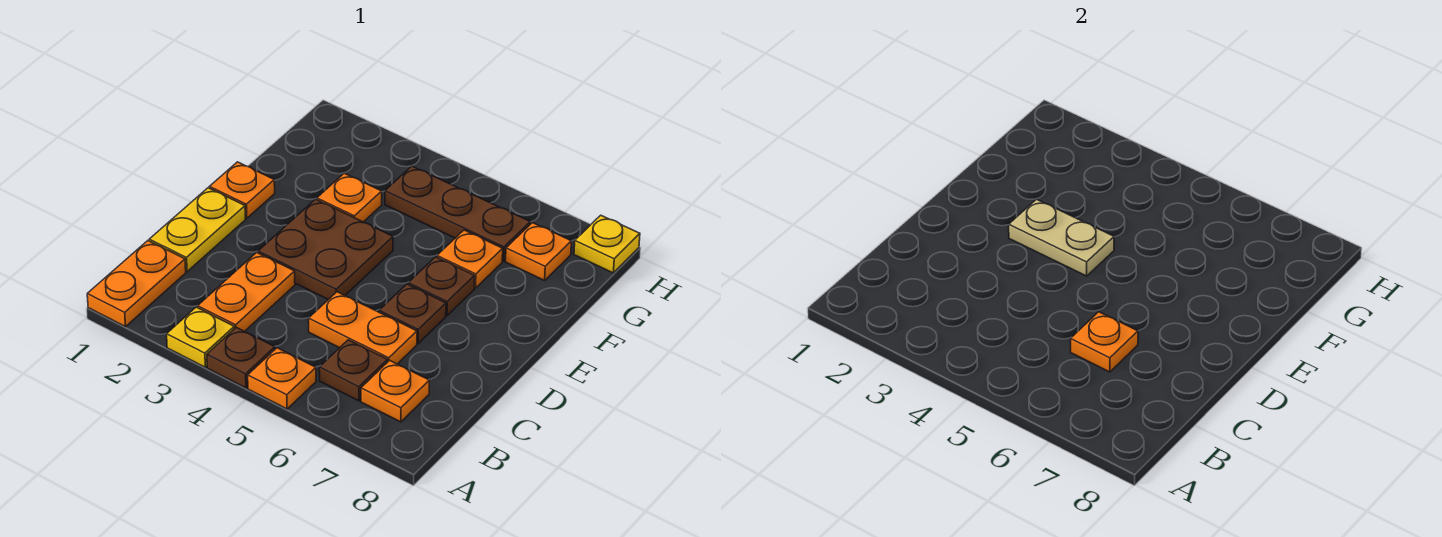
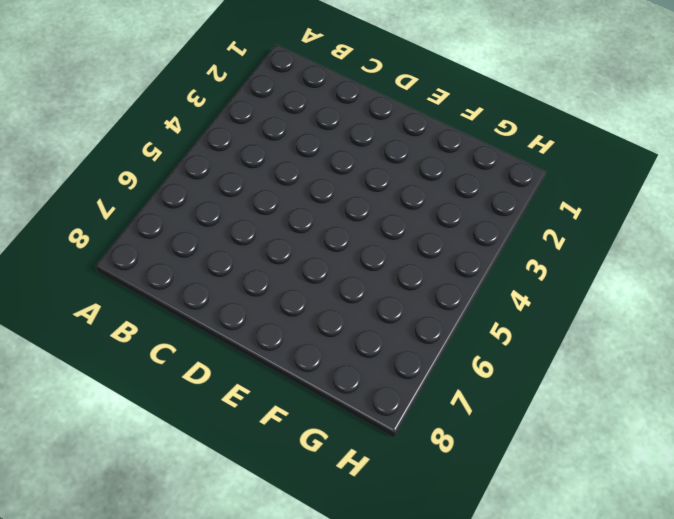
none -> orange plate A1:B1 level 1
none -> yellow plate A3 level 1
none -> brown plate A4 level 1

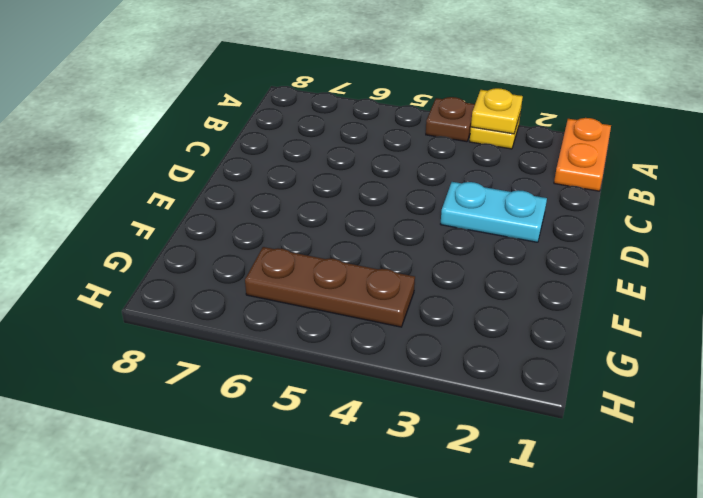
yellow plate A3 level 2 -> yellow plate H8 level 1
cyan plate D2:D3 level 1 -> brown plate D3:E4 level 1
none -> orange plate A5 level 1
none -> orange plate B3:C3 level 1
none -> brown plate B6 level 1

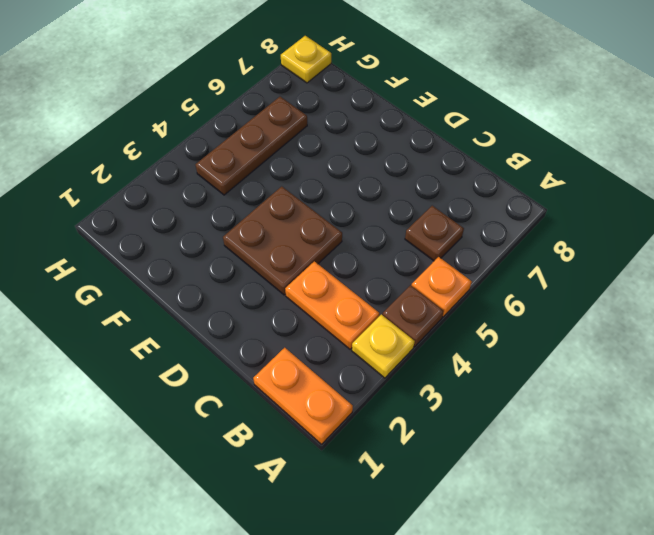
none -> orange plate B7 level 1
none -> yellow plate C1:D1 level 1
none -> orange plate C5:C6 level 1

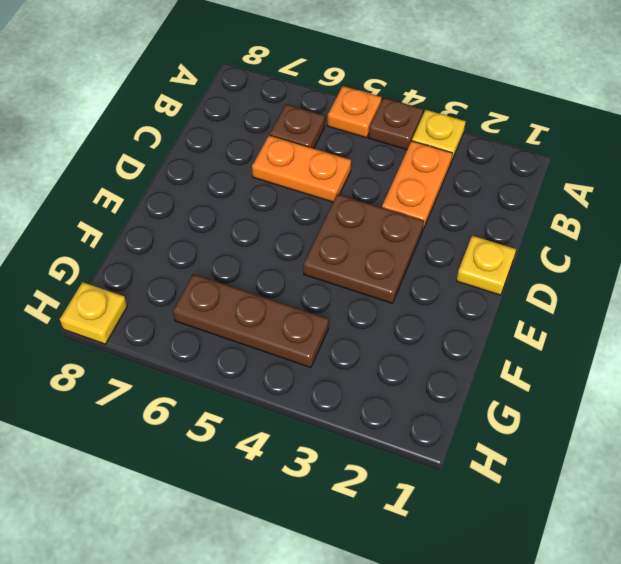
yellow plate D1 level 1 -> yellow plate C1:D1 level 1
none -> orange plate A1:B1 level 1
none -> orange plate B7 level 1
none -> brown plate D6 level 1

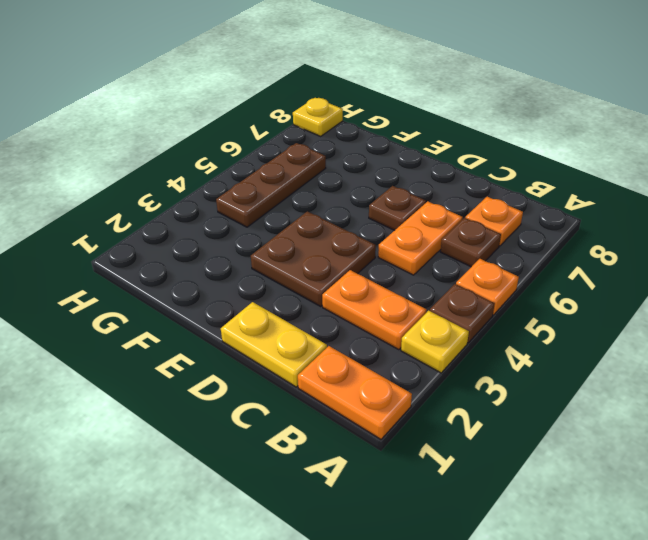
none -> orange plate E1 level 1
none -> brown plate E6 level 1
none -> orange plate F3 level 1

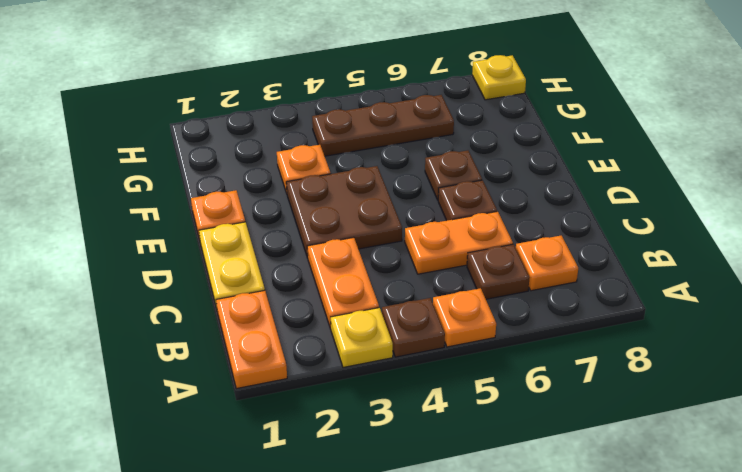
none -> orange plate F6 level 1
none -> orange plate G7 level 1
none -> orange plate C6 level 2

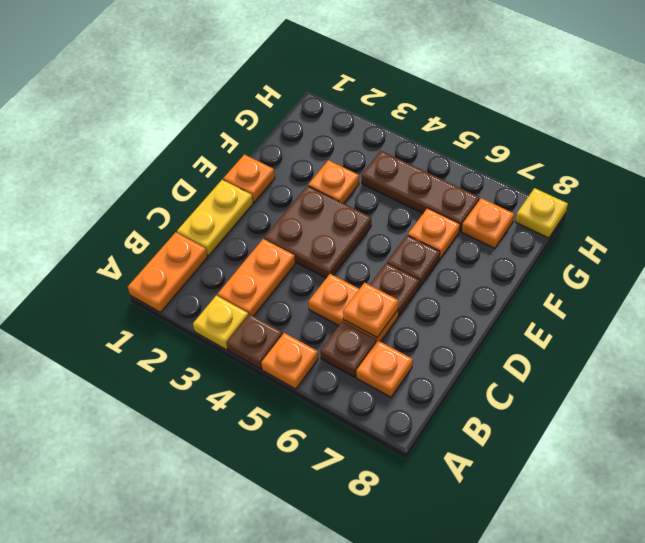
none -> tan plate E3:E4 level 2

